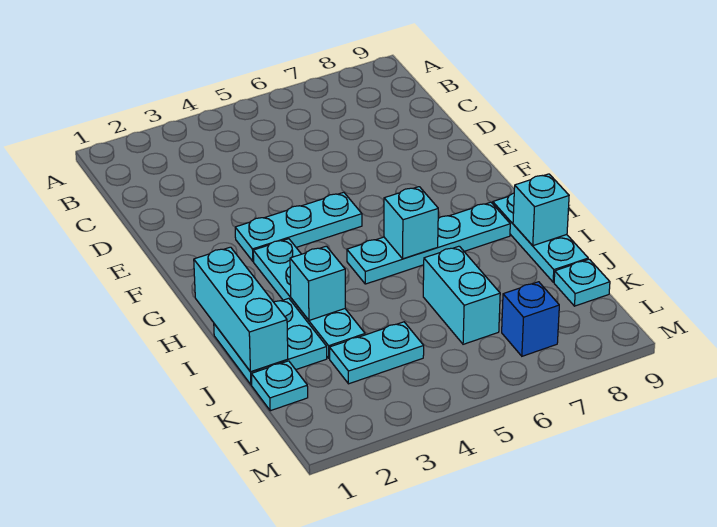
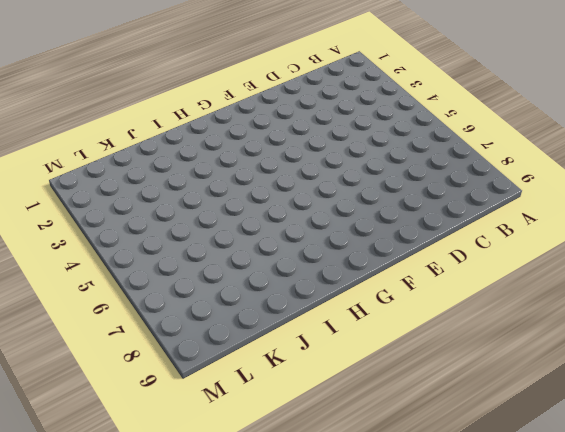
none -> cyan plate F3:F5 level 1
none -> cyan plate G3:J3 level 1
none -> cyan plate H5:H8 level 1

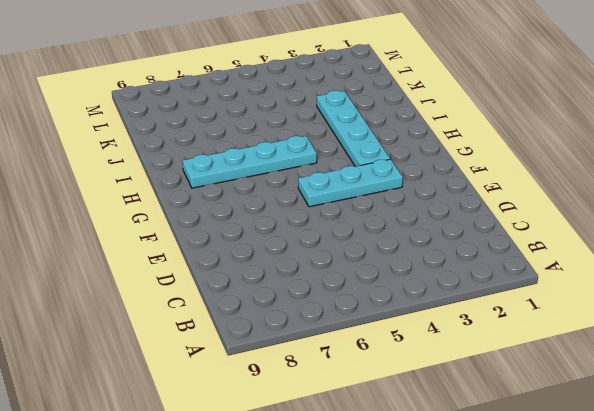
none -> cyan plate H9:J9 level 1
none -> cyan plate I1:J2 level 1
none -> cyan brick J6:K6 level 1

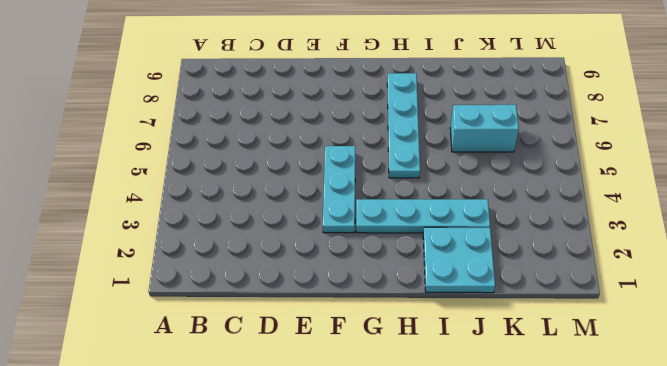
none -> cyan plate H9:J9 level 1
none -> cyan plate K1 level 1
none -> cyan plate K3:K4 level 1

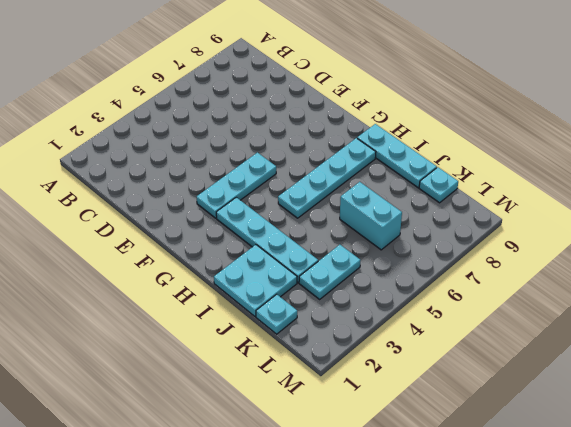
none -> blue brick L7 level 1
none -> cyan brick H1:J1 level 2
none -> cyan brick H6 level 2

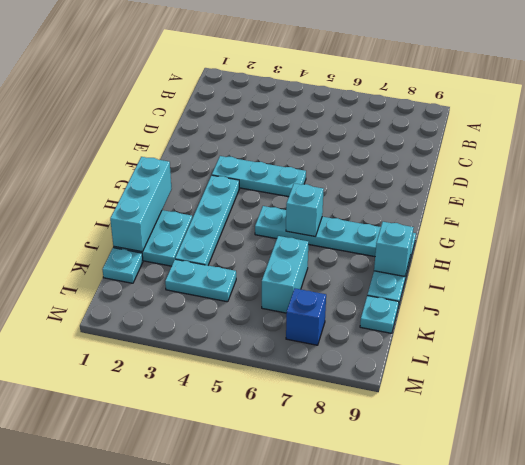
none -> cyan brick I3 level 2

